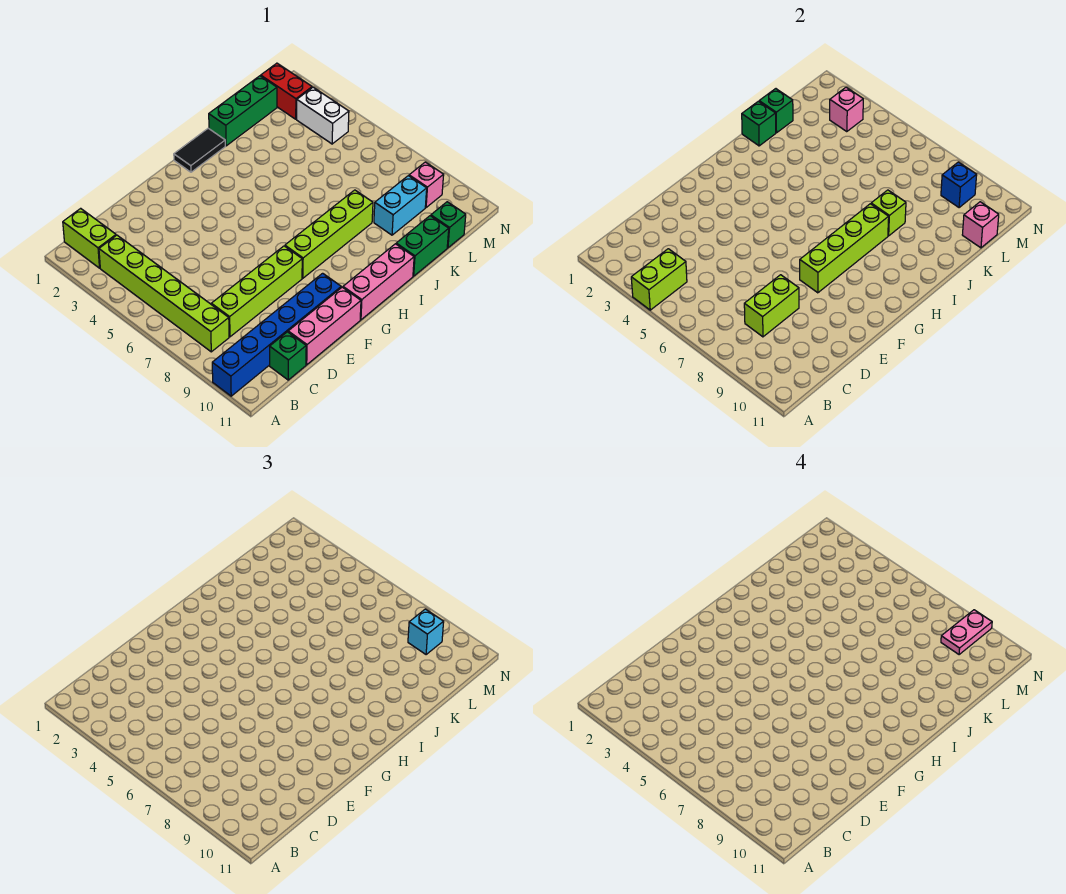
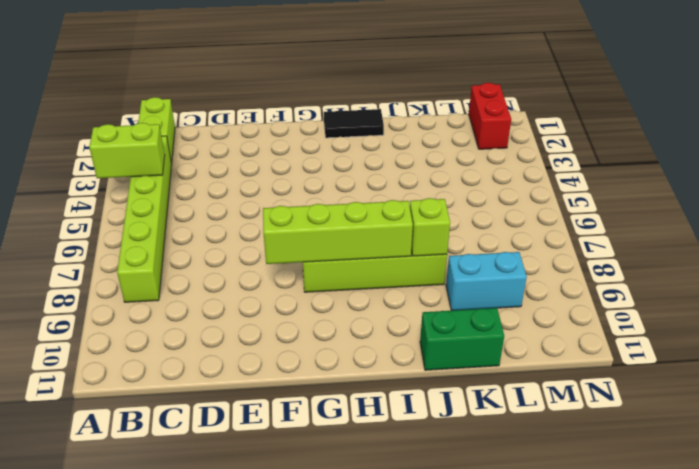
none -> blue brick A10:F10 level 1
none -> lime brick C8:F8 level 1
none -> green brick C11 level 1

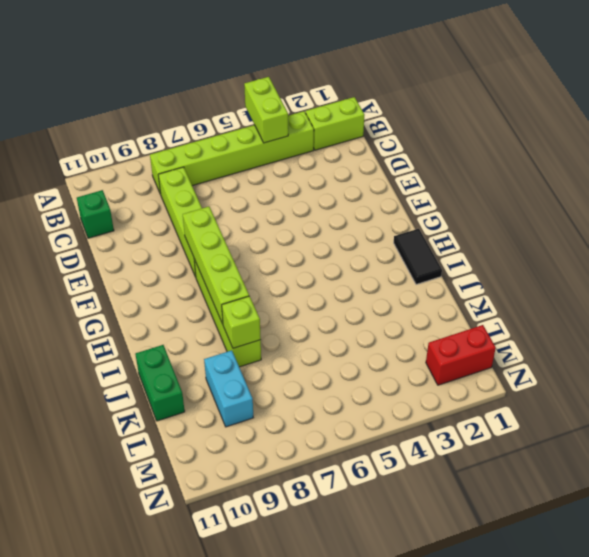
none -> blue brick A10:F10 level 1
none -> pink brick D11:F11 level 1
none -> pink brick G11:I11 level 1

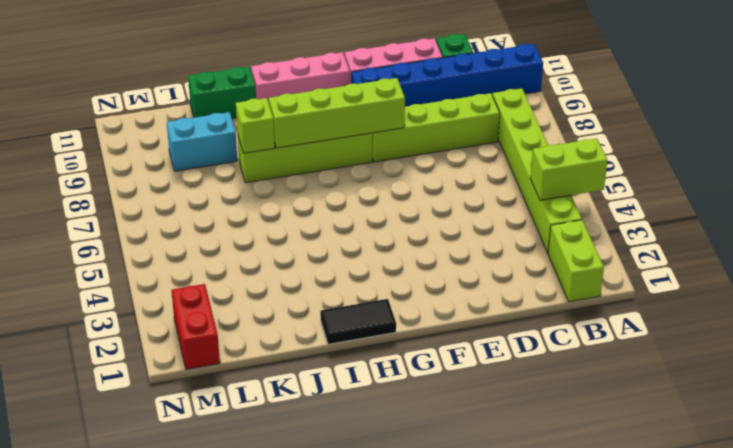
none -> green brick J1:L1 level 1
none -> green brick L11 level 1
none -> white brick M3:M4 level 1

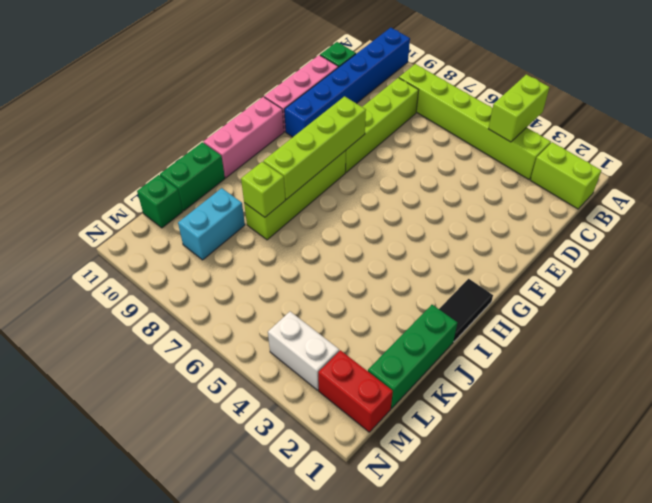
none -> pink brick M9 level 1
none -> lime brick C8:D8 level 2
none -> green brick J1 level 2

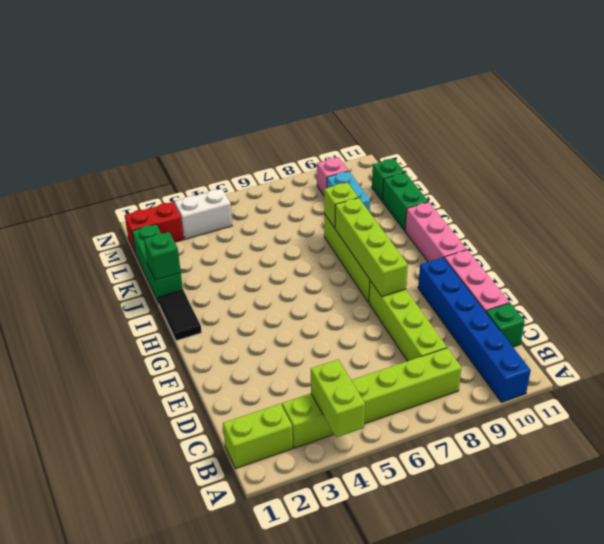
none -> lime brick C8:D8 level 2
none -> green brick K1 level 2
none -> pink brick L11 level 2

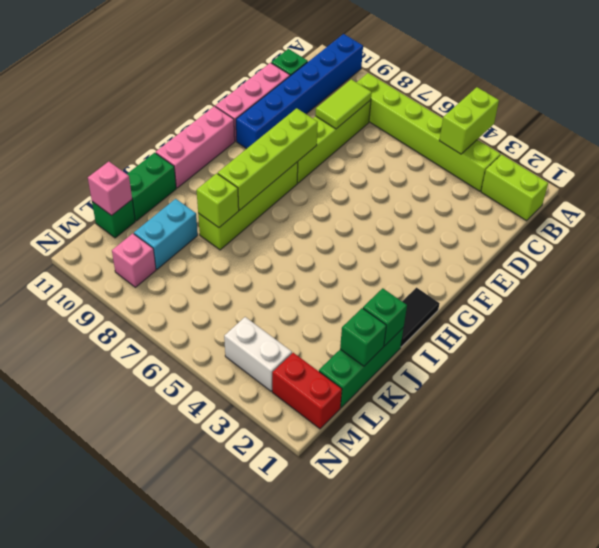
lime tile C8:D8 level 2 -> lime brick C8:D8 level 2
none -> pink brick M3 level 2
none -> blue brick M9 level 2
none -> cyan brick M9 level 3

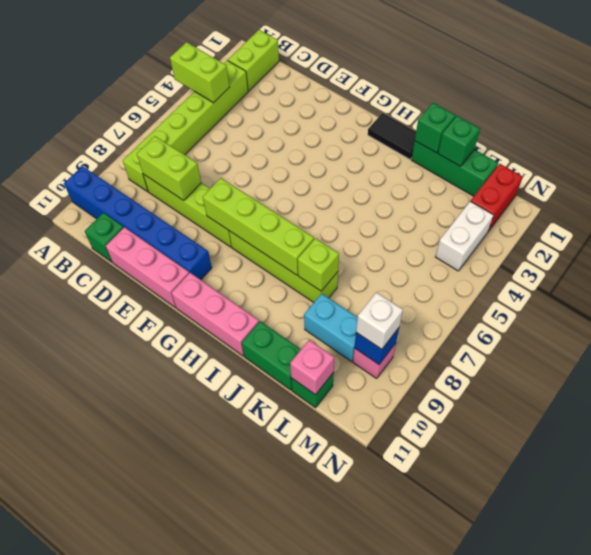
white brick M9 level 3 -> cyan brick M9 level 3
none -> pink brick M3 level 2
none -> pink plate M9:N9 level 4

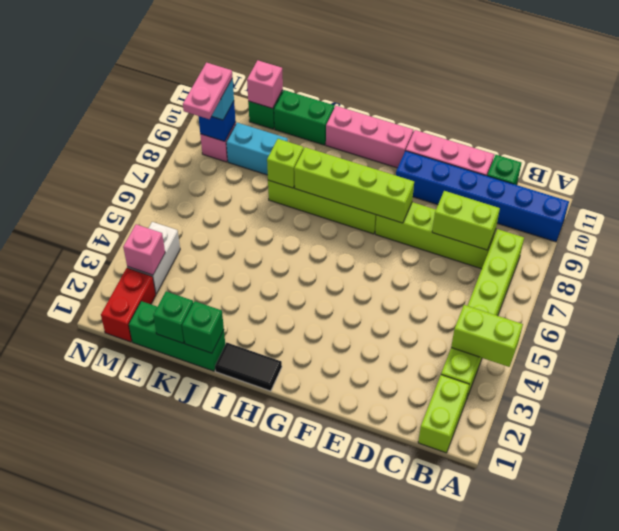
pink plate M8:M9 level 4 -> pink plate M9:N9 level 4

